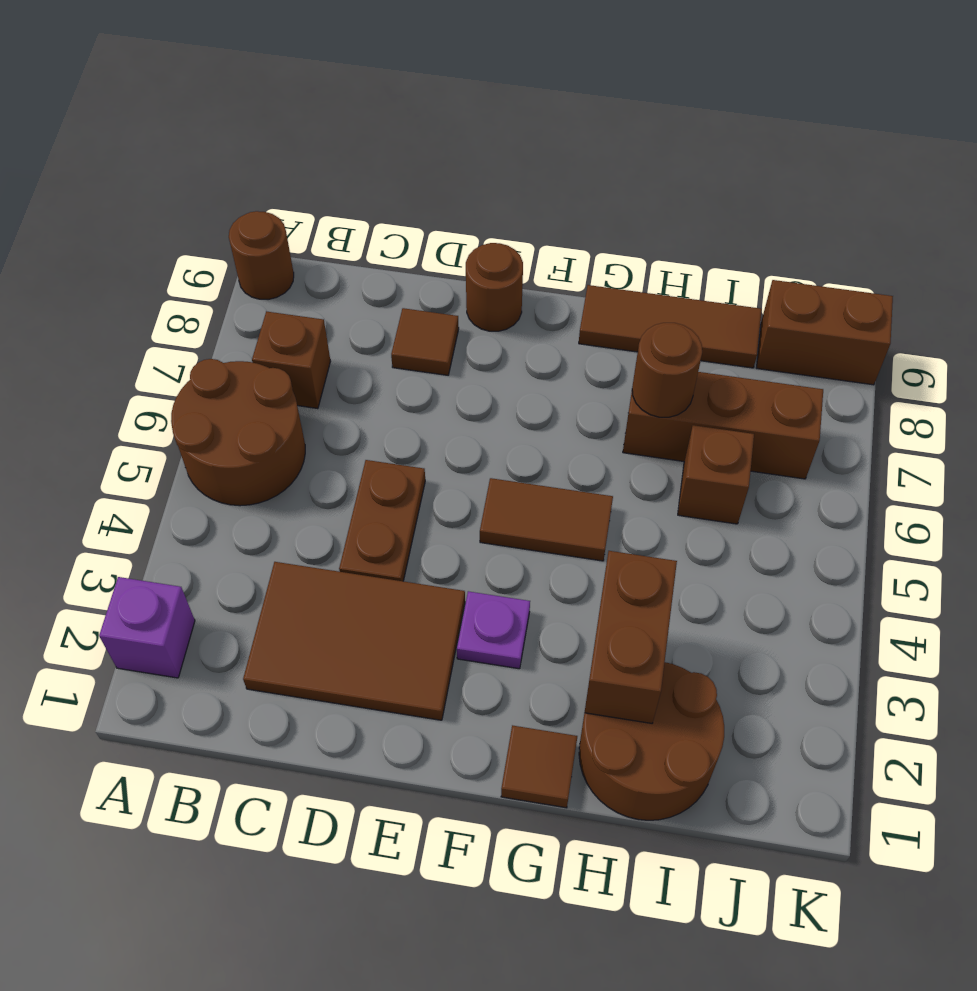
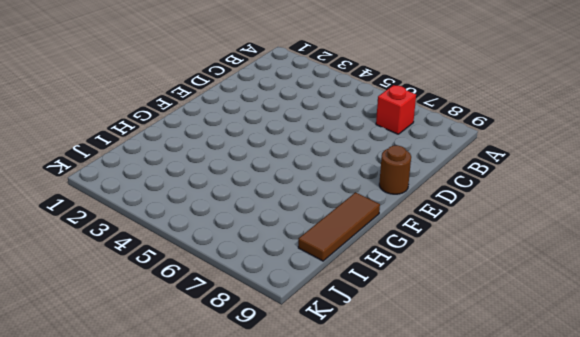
red brick B7 level 1 -> brown brick B7 level 1
none -> purple brick A2 level 1
none -> brown round brick A5:B6 level 1
none -> brown round brick A9 level 1

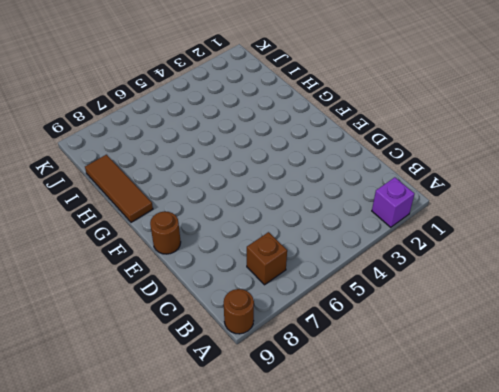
none -> brown round brick A5:B6 level 1
none -> brown tile C2:E3 level 1
none -> brown plate D4:D5 level 1

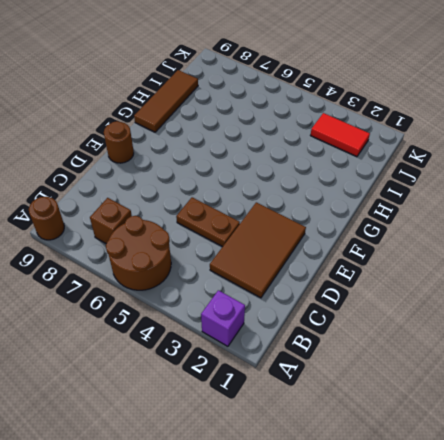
red tile J2:J3 level 1 -> none
none -> brown tile D8 level 1
none -> purple plate F3 level 1
none -> brown tile F5:G5 level 1

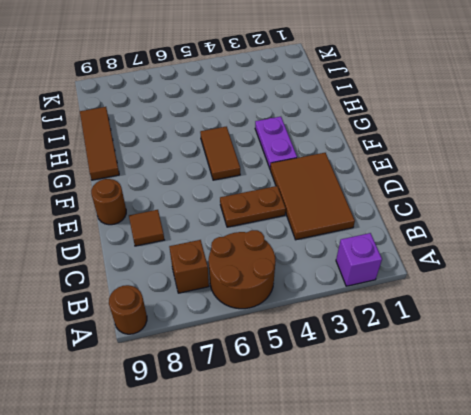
purple plate F3:G3 level 1 -> purple plate F3 level 1
none -> brown tile G1 level 1
none -> brown round brick H1:I2 level 1
none -> brown brick H7:J7 level 1

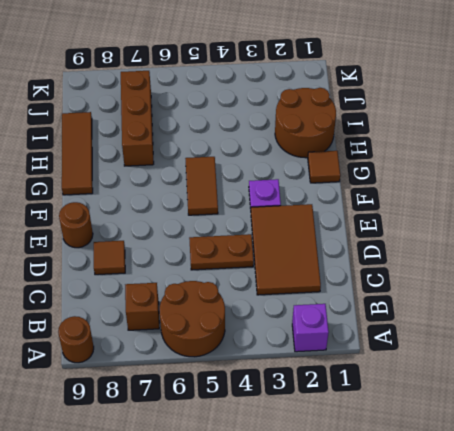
none -> brown brick I6 level 1
none -> brown brick J9:K9 level 1
none -> brown brick H2:H3 level 2

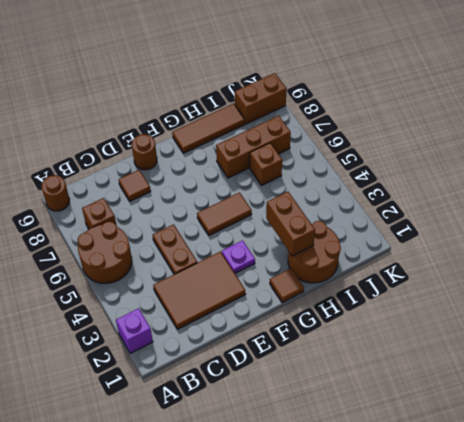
none -> brown round brick H7 level 2

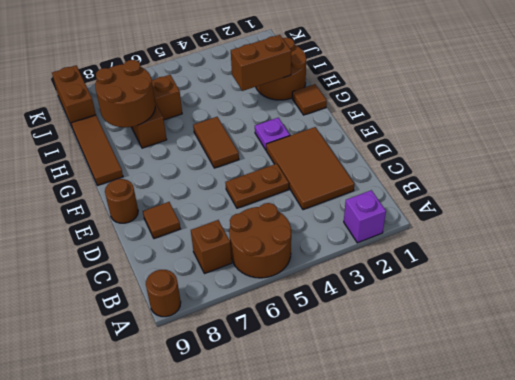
brown round brick H7:I8 level 2 -> brown round brick H7 level 2

